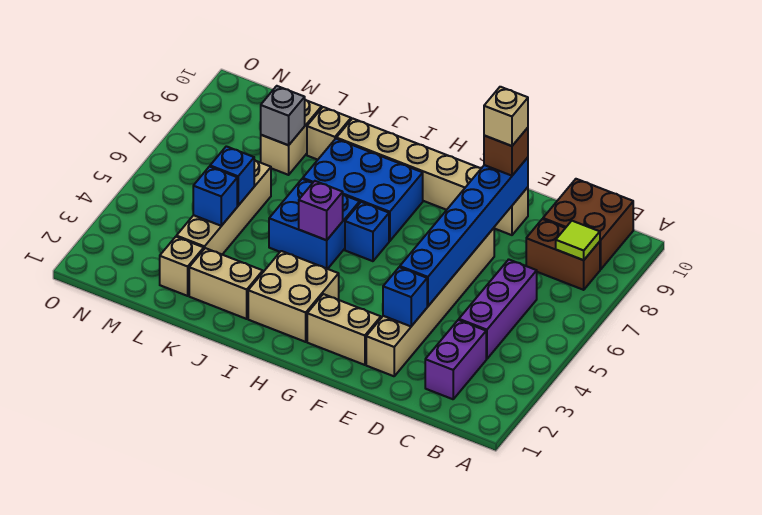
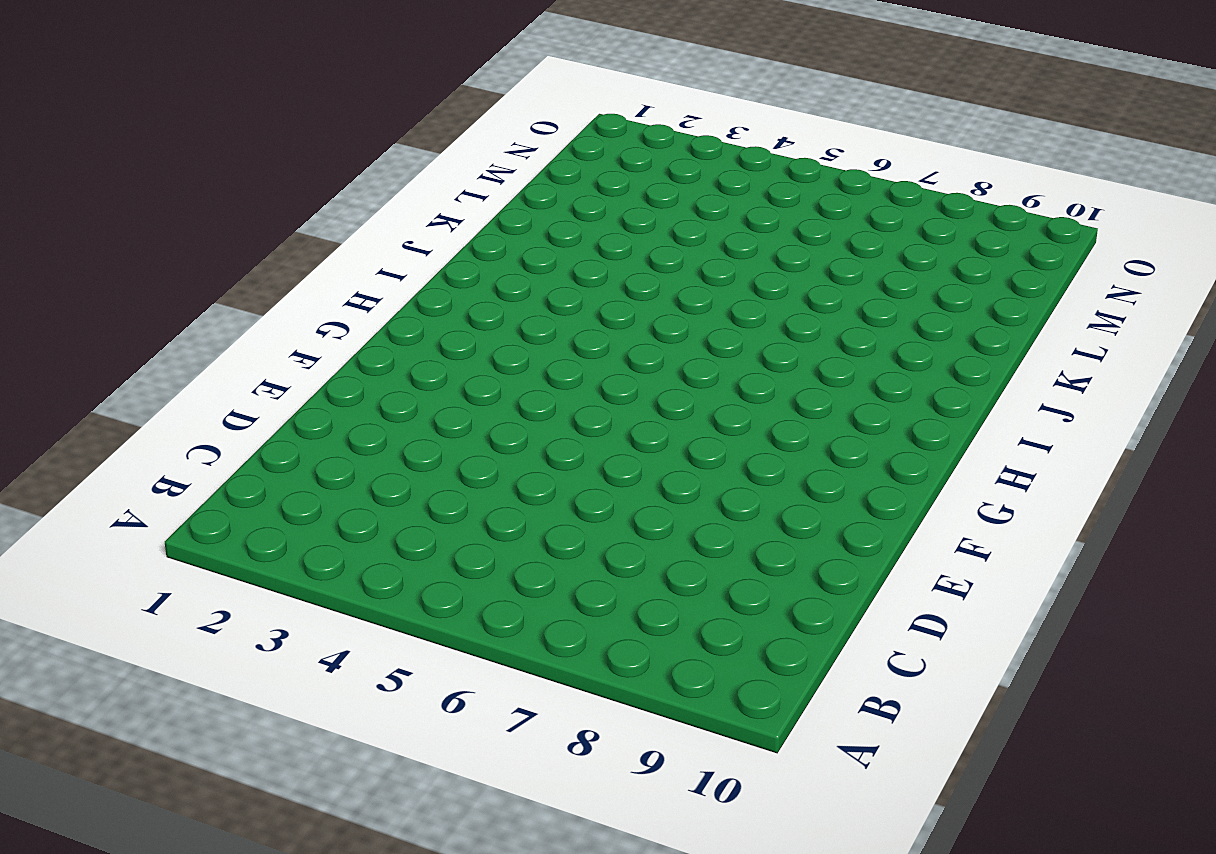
none -> brown brick B8:C8 level 1
none -> brown brick B9:C10 level 1
none -> purple brick C2:C3 level 1

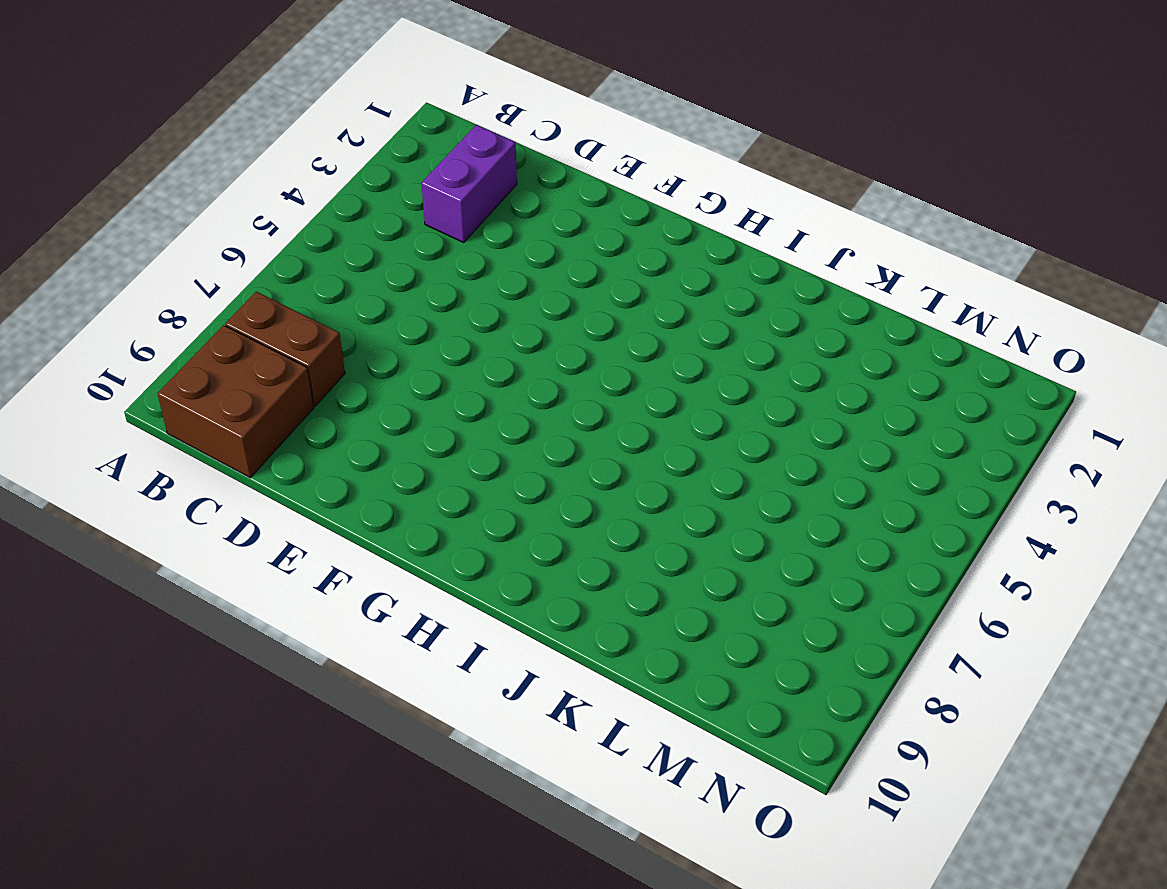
none -> purple brick C4:C6 level 1
none -> tan brick E2:E7 level 1
none -> tan brick E9:J9 level 1

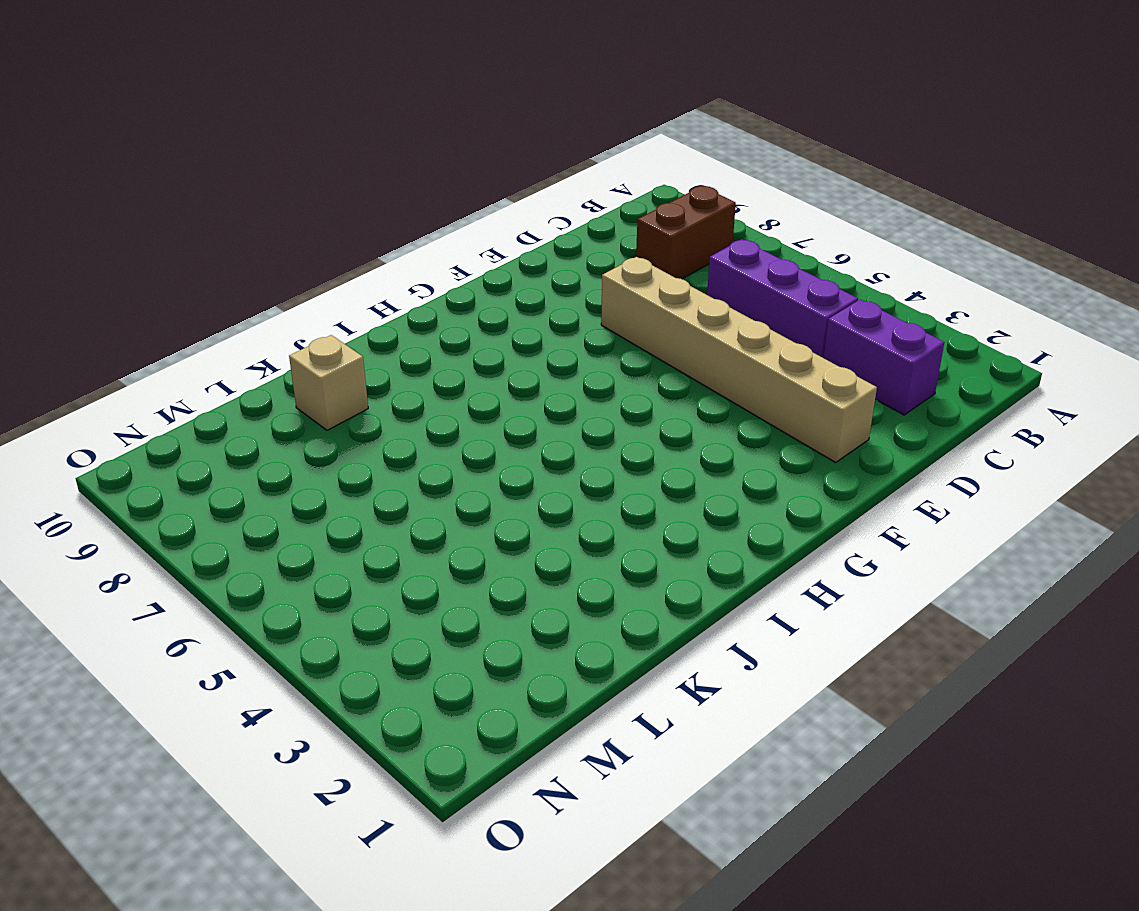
none -> brown brick B9:C10 level 1
none -> tan brick E9:J9 level 1
none -> tan brick F2:G2 level 1

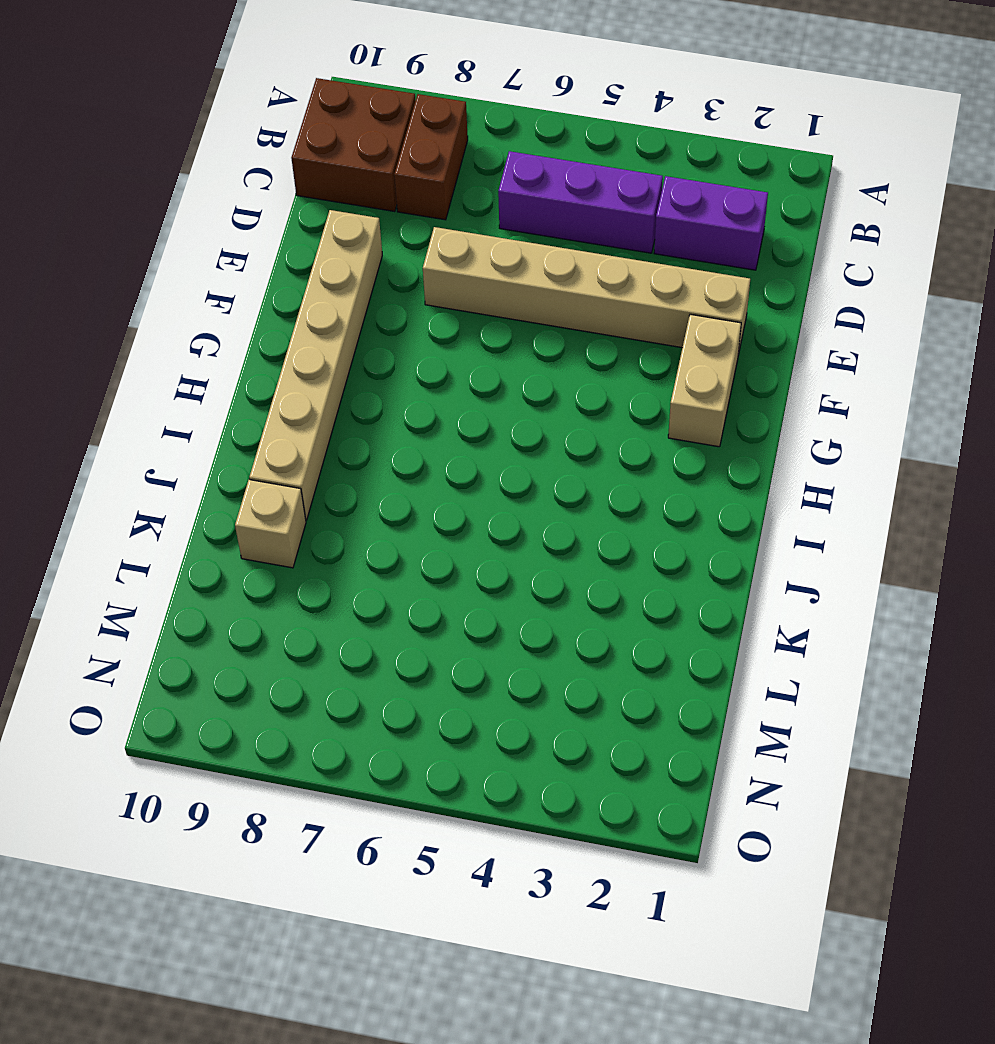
none -> tan brick H2:I3 level 1
none -> blue brick H6 level 1
none -> blue brick H7:J8 level 1

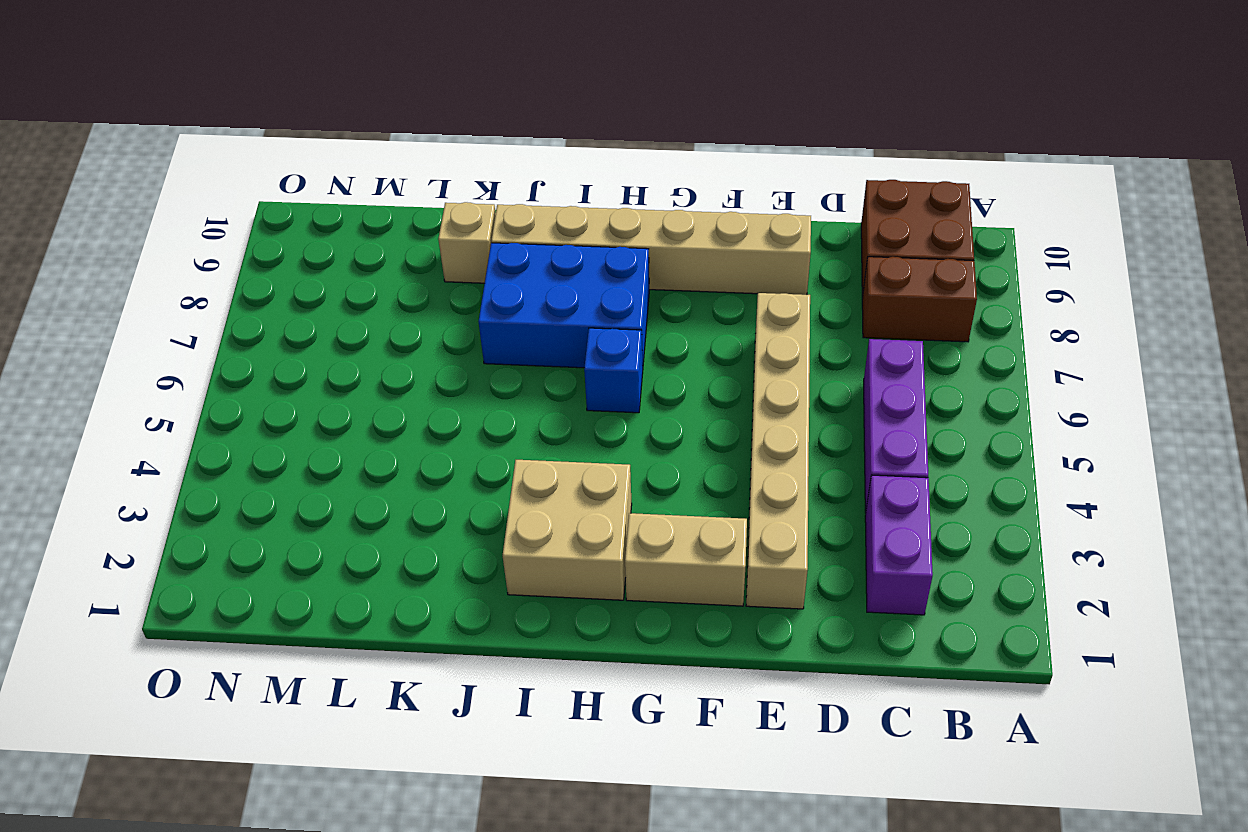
none -> blue brick I5:J6 level 1
none -> tan brick J2:K2 level 1
none -> tan brick L2 level 1

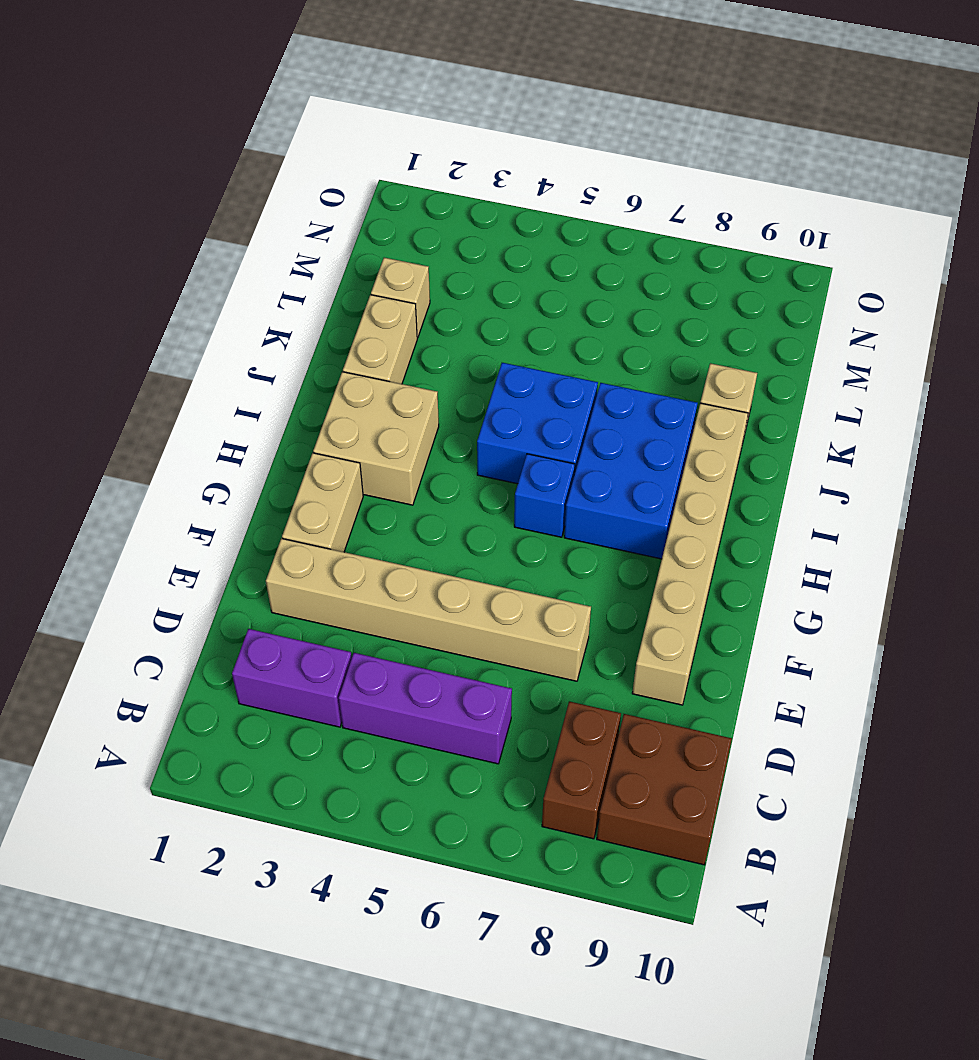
none -> tan brick L3:L6 level 1
none -> tan brick L8:L9 level 1
none -> lime tile B8 level 2

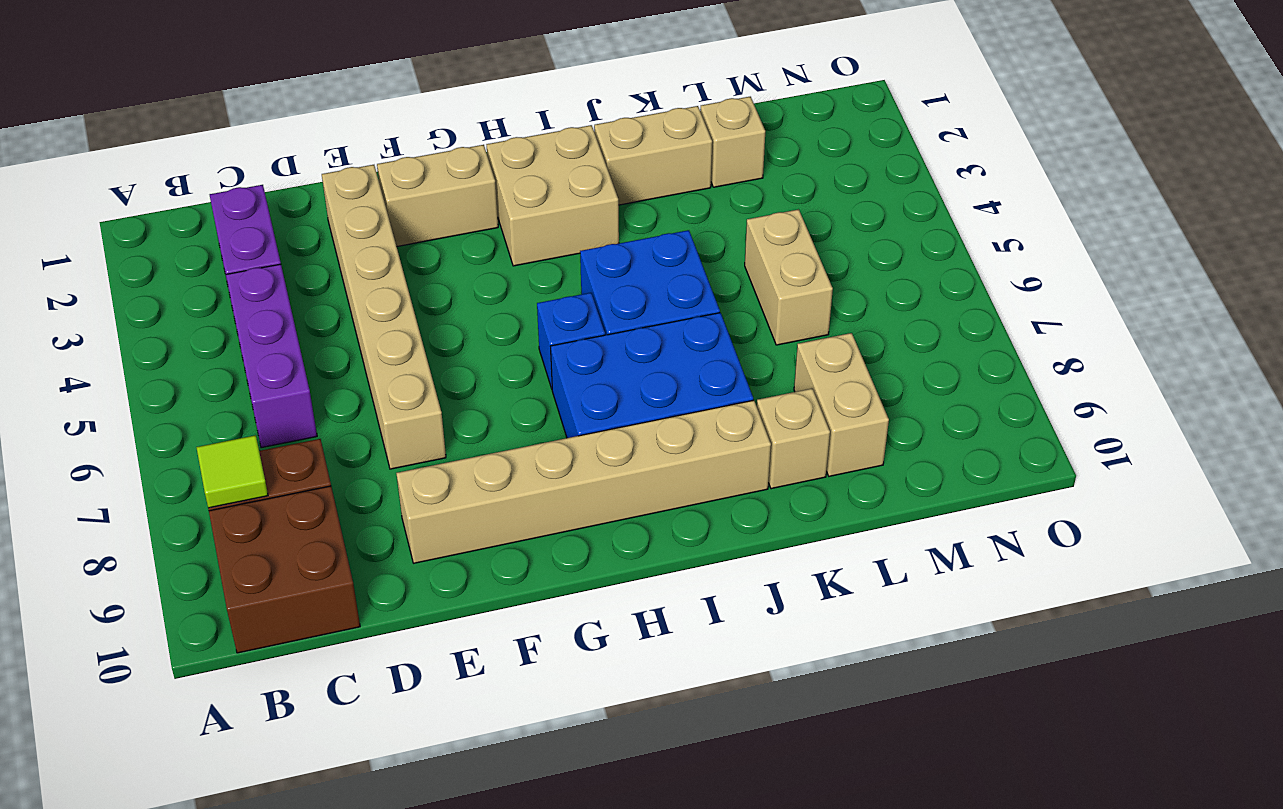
tan brick L5:L6 level 1 -> tan brick L3:L6 level 1
none -> blue brick E3 level 2
none -> blue brick E4:E9 level 2
none -> purple brick I5 level 2

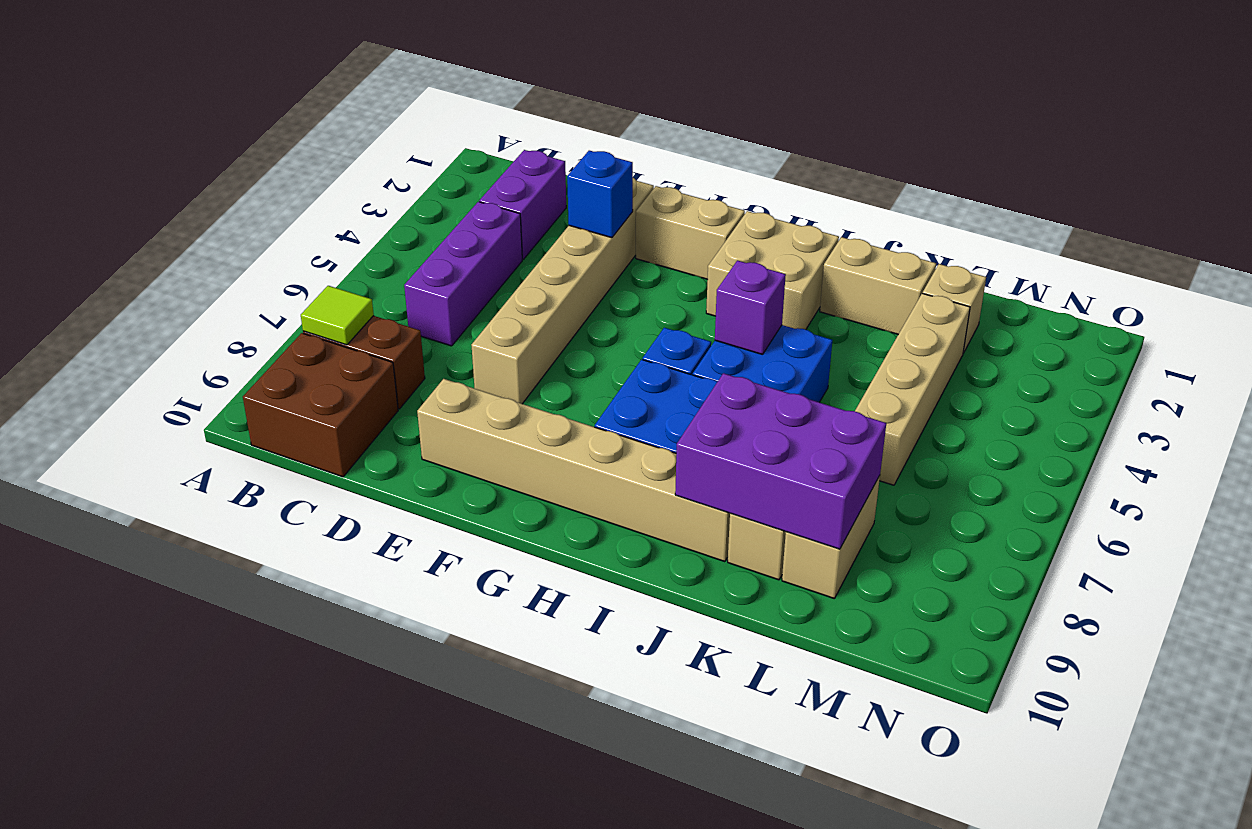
purple brick J8:L9 level 2 -> grey brick L8 level 2
none -> blue brick E4:E9 level 2
none -> blue brick L4 level 2
none -> blue brick L5 level 2

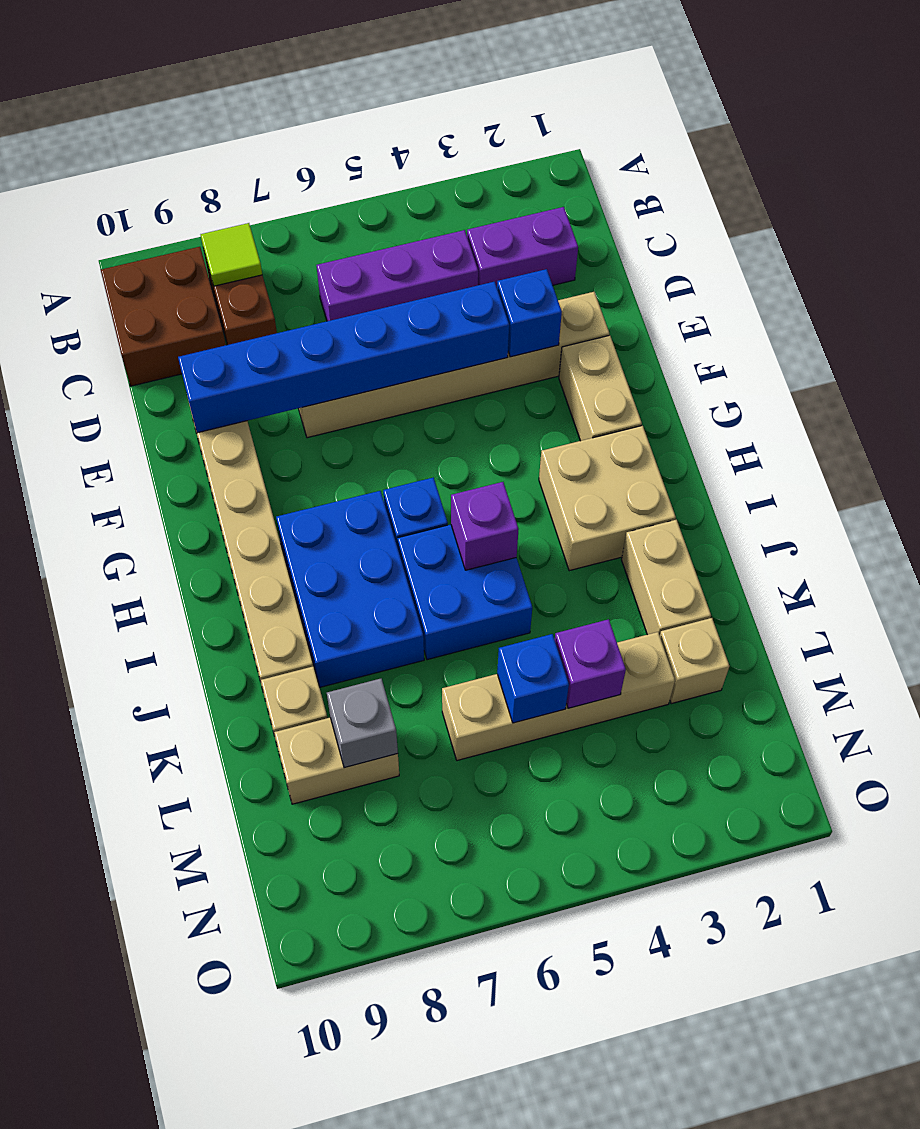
purple brick L4 level 2 -> blue brick L4 level 2
none -> brown brick E9 level 3
none -> tan brick E9 level 4

